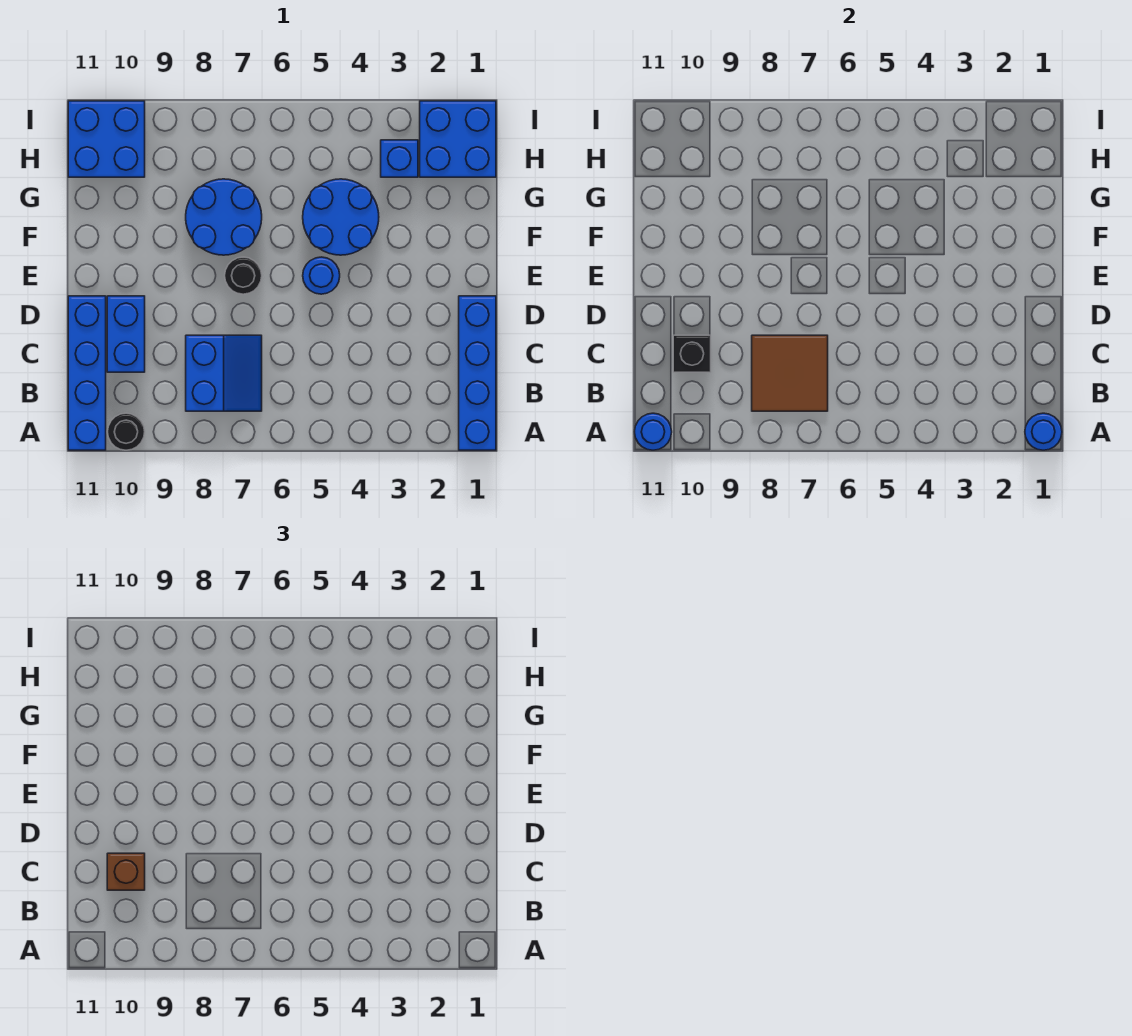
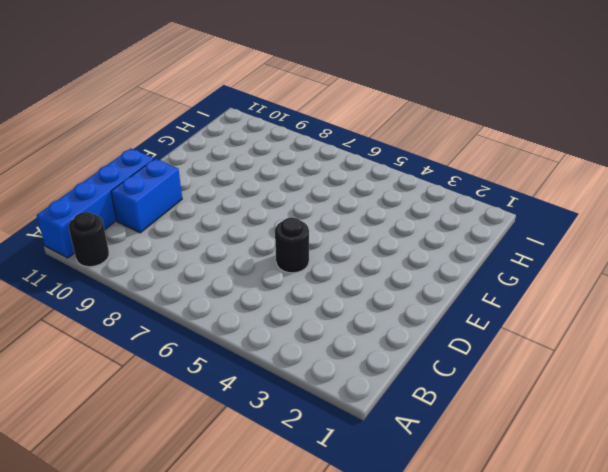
black round brick D5 level 1 -> black round brick E7 level 1
none -> blue brick A1:D1 level 1
none -> blue slope B7:C8 level 1 top 8
none -> blue round brick E5 level 1

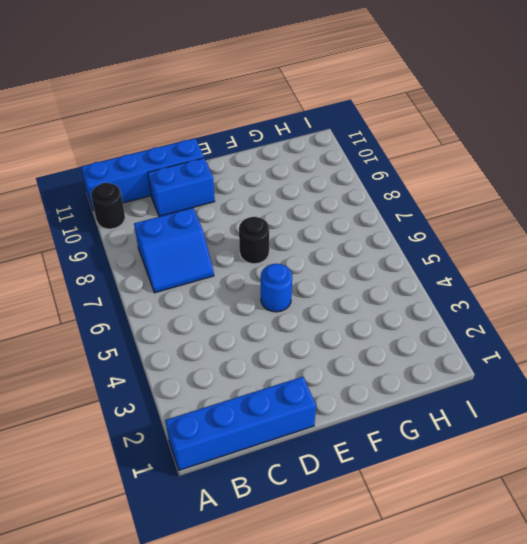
none -> blue round brick F4:G5 level 1
none -> blue round brick F7:G8 level 1
none -> blue brick H1:I2 level 1

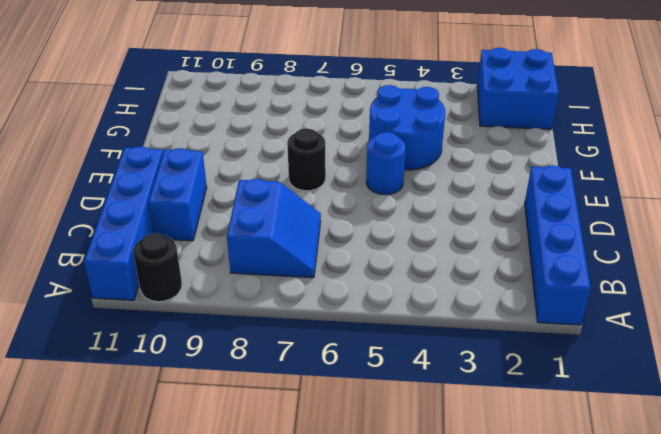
none -> blue round brick F7:G8 level 1
none -> blue brick H3 level 1
none -> blue brick H10:I11 level 1

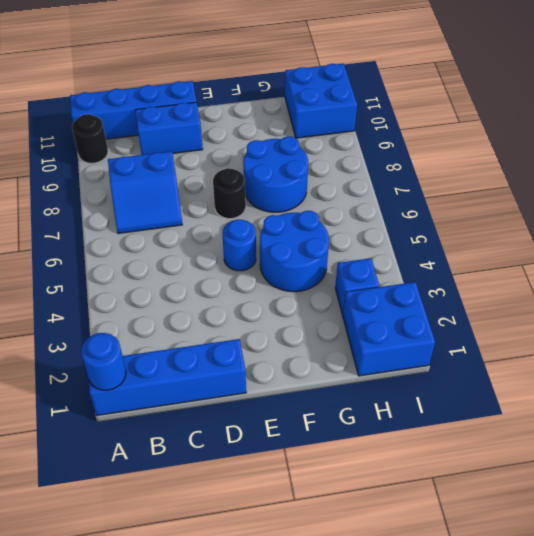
none -> blue round brick A11 level 2
none -> brown tile B7:C8 level 2
none -> black brick C10 level 2

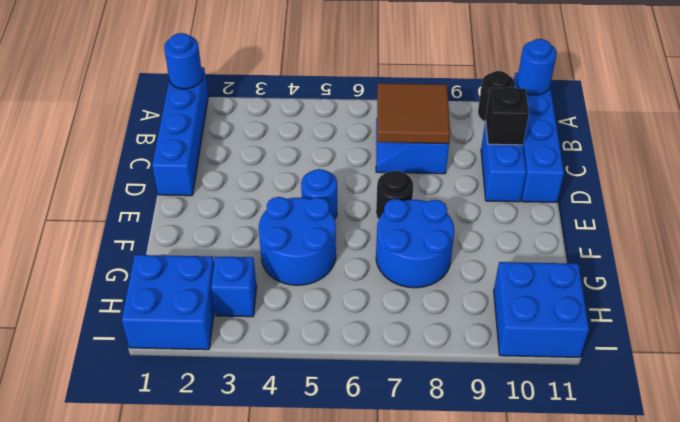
none -> brown brick C10 level 3

